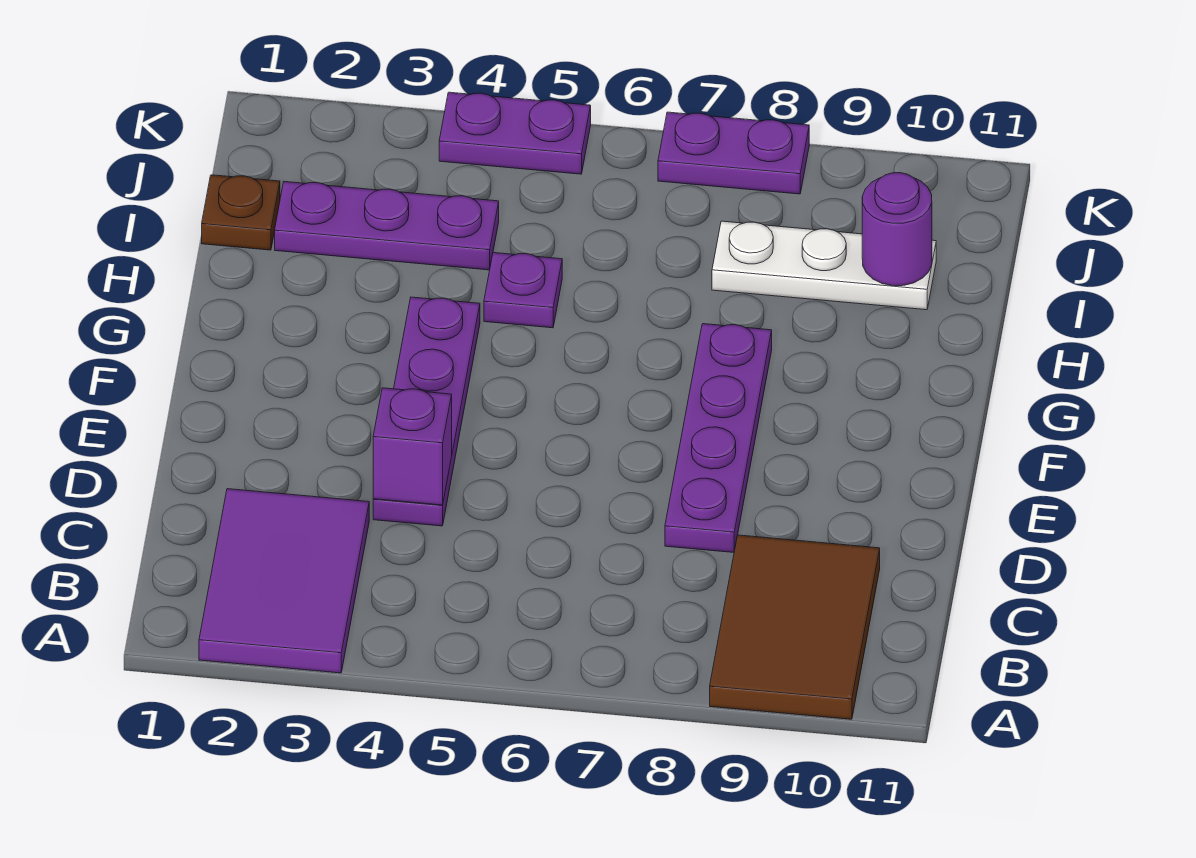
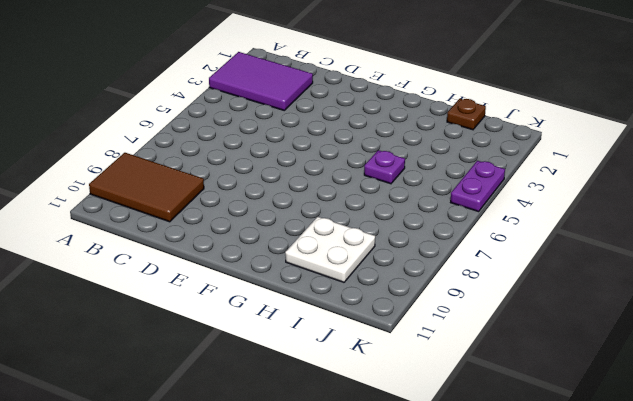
white plate H9:I10 level 1 -> white plate I8:I10 level 1
none -> purple plate D4:G4 level 1
none -> purple plate D8:G8 level 1
none -> purple plate I2:I4 level 1

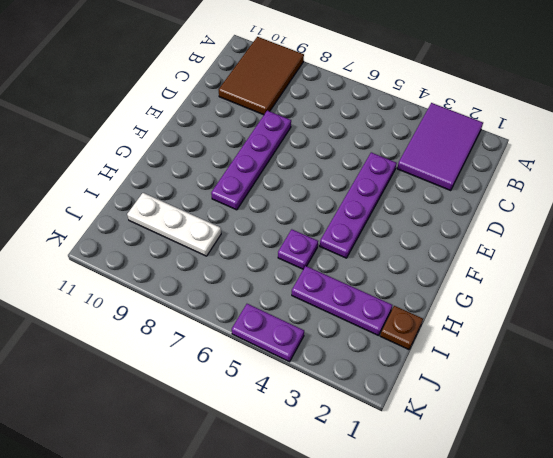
none -> purple plate K7:K8 level 1
none -> purple brick D4 level 2
none -> purple round brick I10 level 2

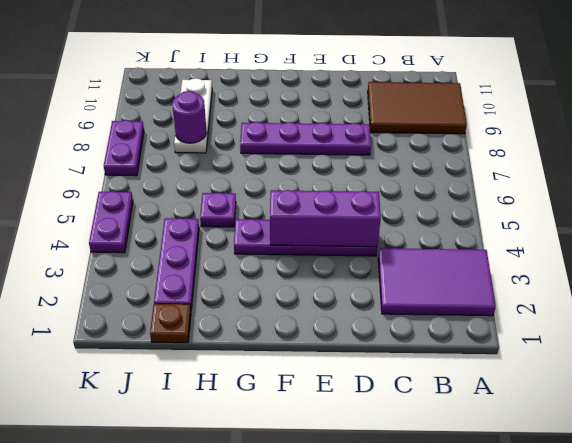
purple brick D4:F4 level 2 -> purple brick D4 level 2
purple round brick I8 level 2 -> purple round brick I10 level 2

